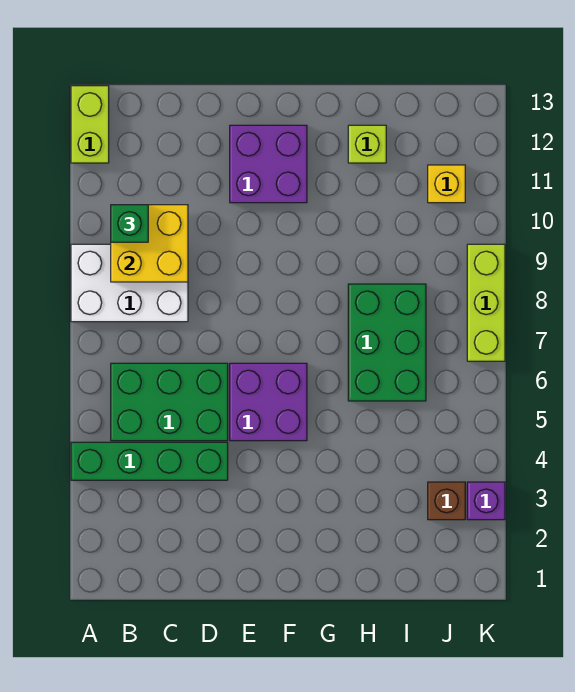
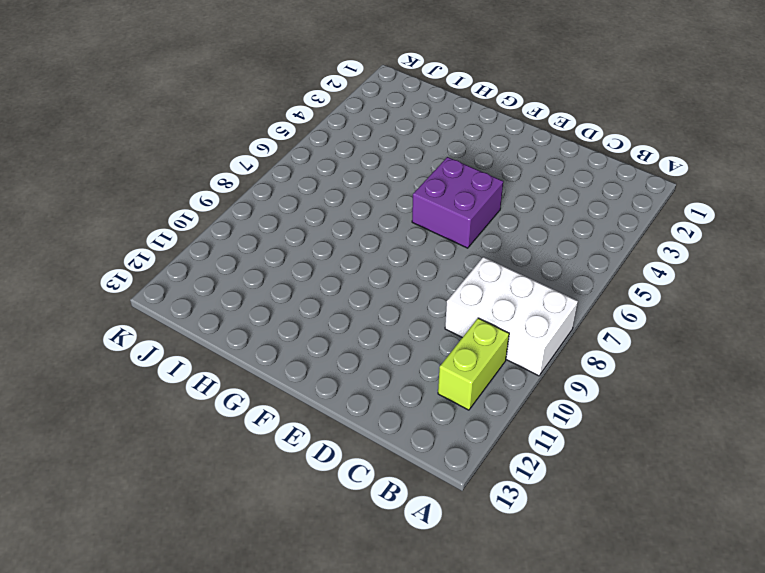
lime brick B10:B11 level 1 -> lime brick A12:A13 level 1
none -> green brick A4:D4 level 1
none -> green brick B5:D6 level 1
none -> purple brick E11:F12 level 1

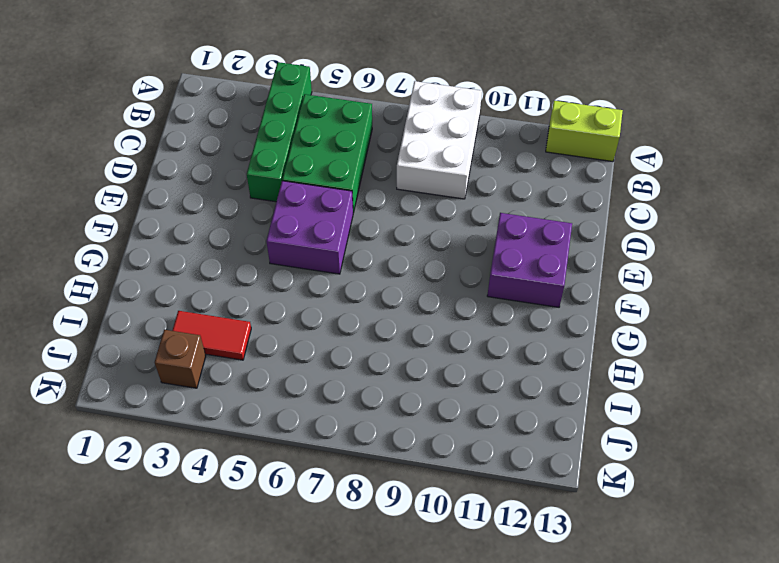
red tile I3:I4 level 1 -> none
none -> green brick H6:I8 level 1
none -> lime brick H12 level 1
none -> yellow brick J11 level 1

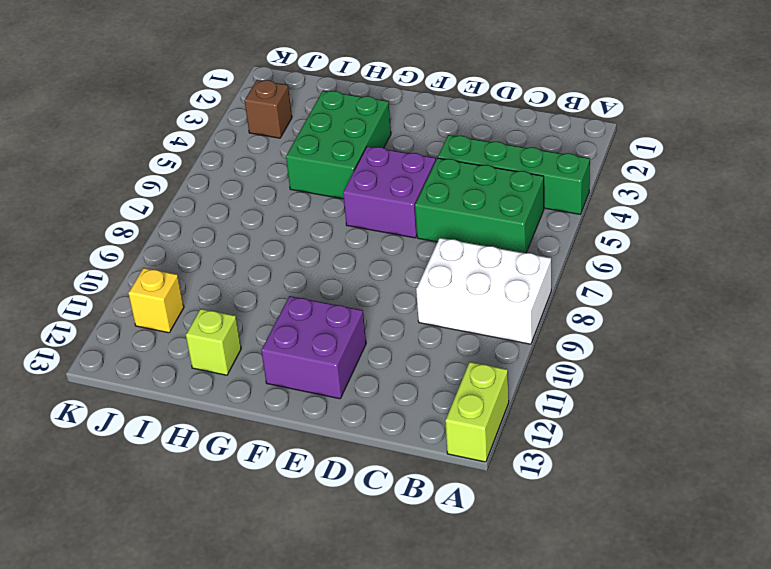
green brick G3:H5 level 1 -> green brick H6:I8 level 1
none -> purple brick K3 level 1
none -> lime brick K7:K9 level 1
none -> yellow brick B9:C10 level 2

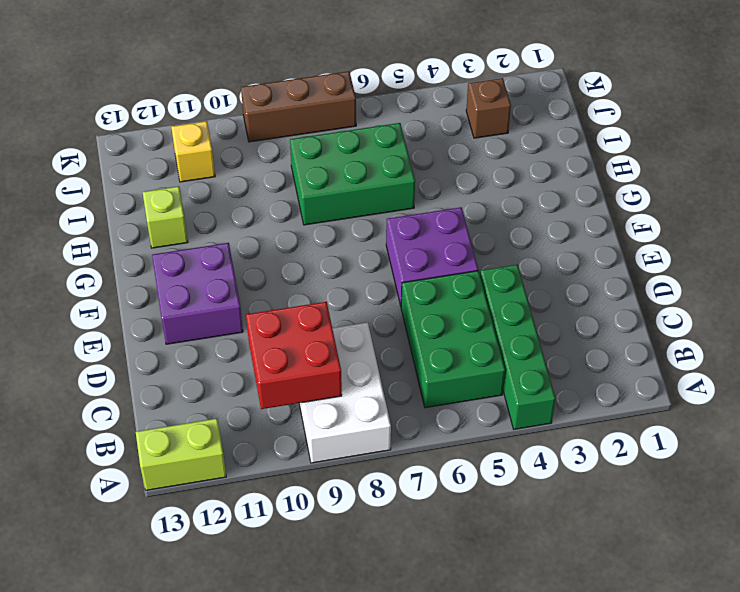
red brick B9:C10 level 2 -> yellow brick B9:C10 level 2
brown brick K7:K9 level 1 -> lime brick K7:K9 level 1
none -> purple brick K3 level 1
none -> green brick B10 level 3

